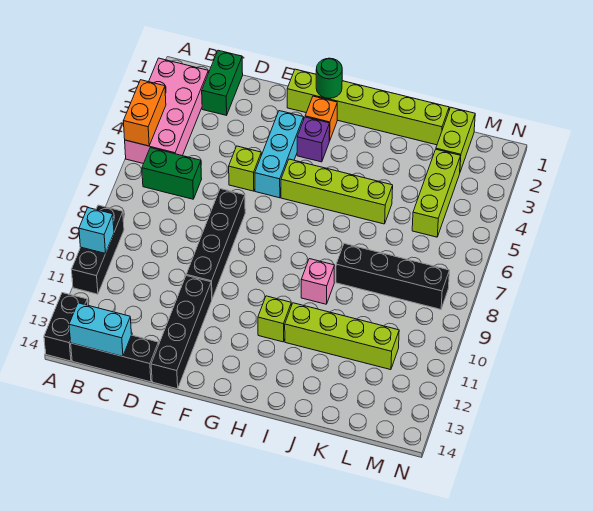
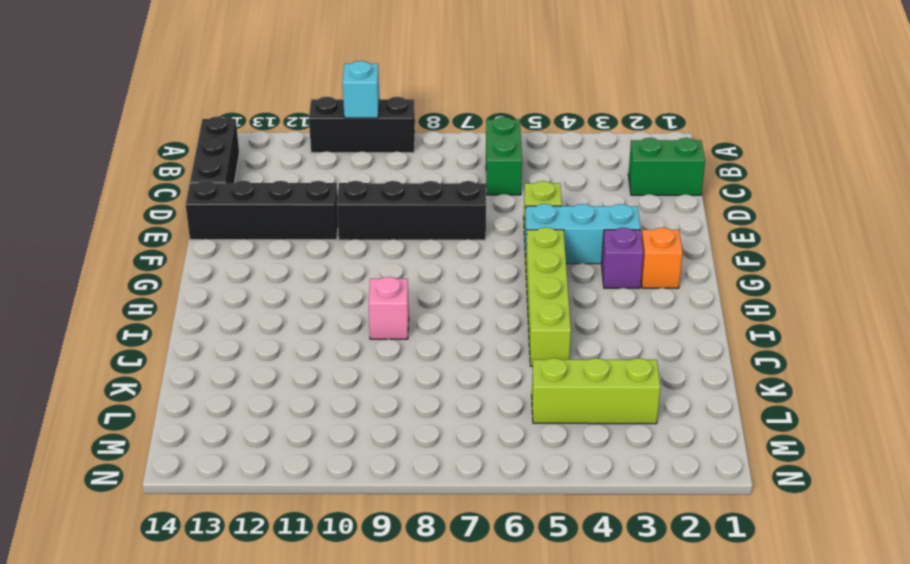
none -> pink brick A2:B5 level 1
none -> black brick A13:A14 level 1
none -> lime brick F1:K1 level 1

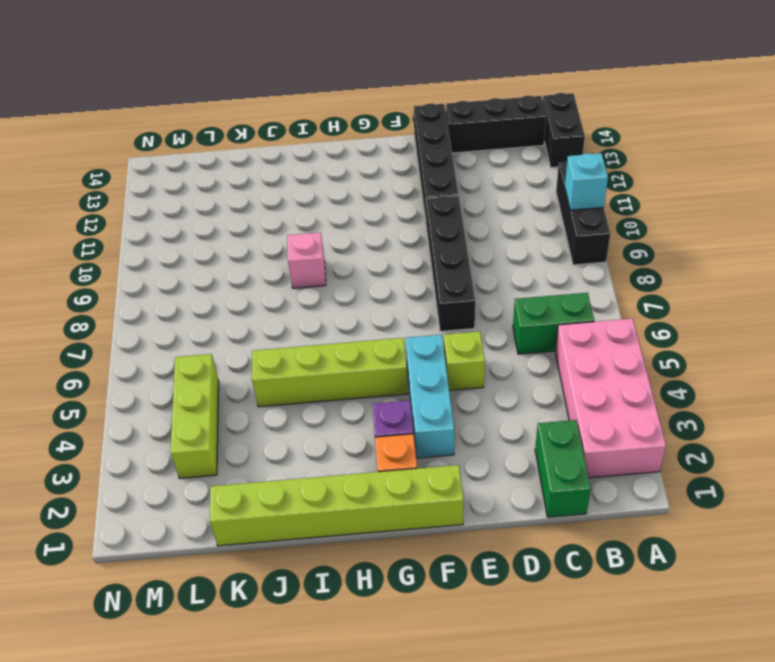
none -> lime brick H11 level 1
none -> lime brick I11:L11 level 1
none -> black brick J8:M8 level 1

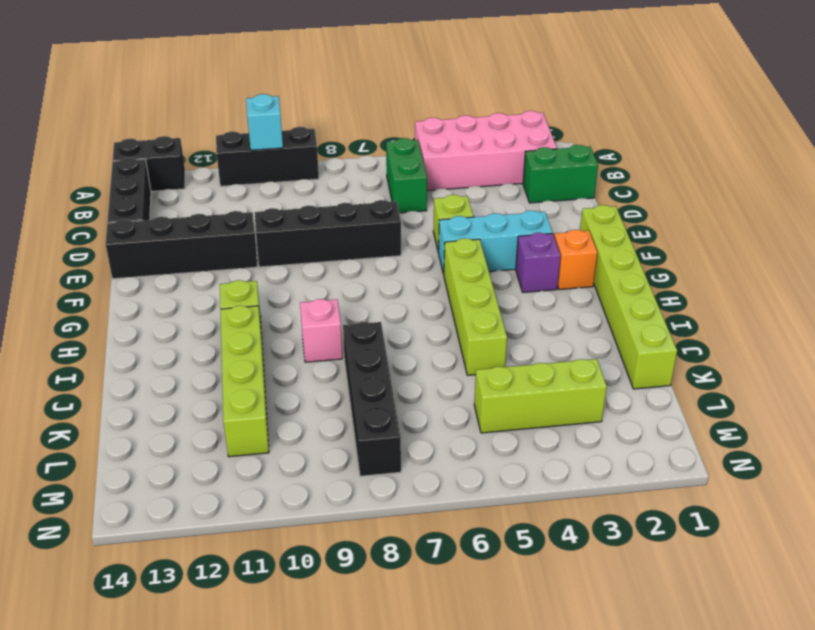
none -> lime brick L1:L2 level 1
none -> orange brick A4:A5 level 2
none -> cyan brick B14:C14 level 2

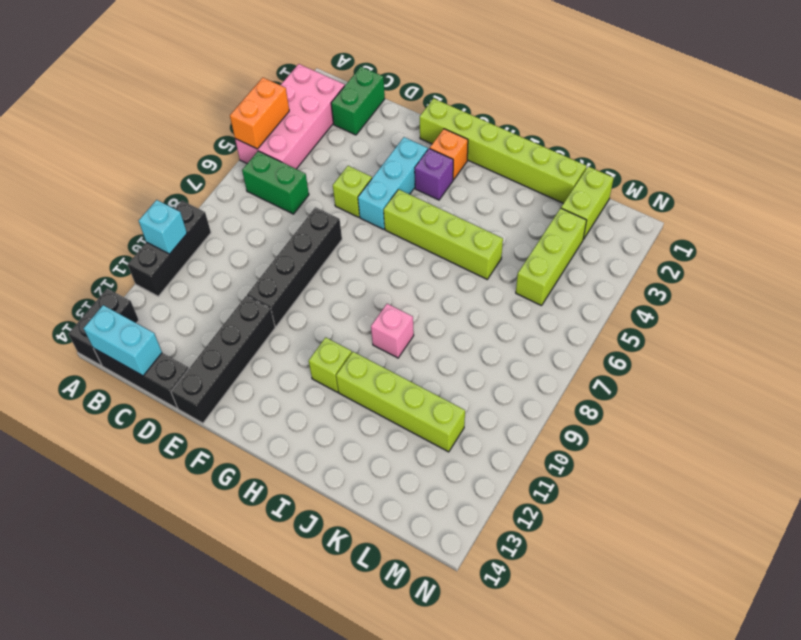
none -> black brick J8:M8 level 1
none -> green round brick G1 level 2

